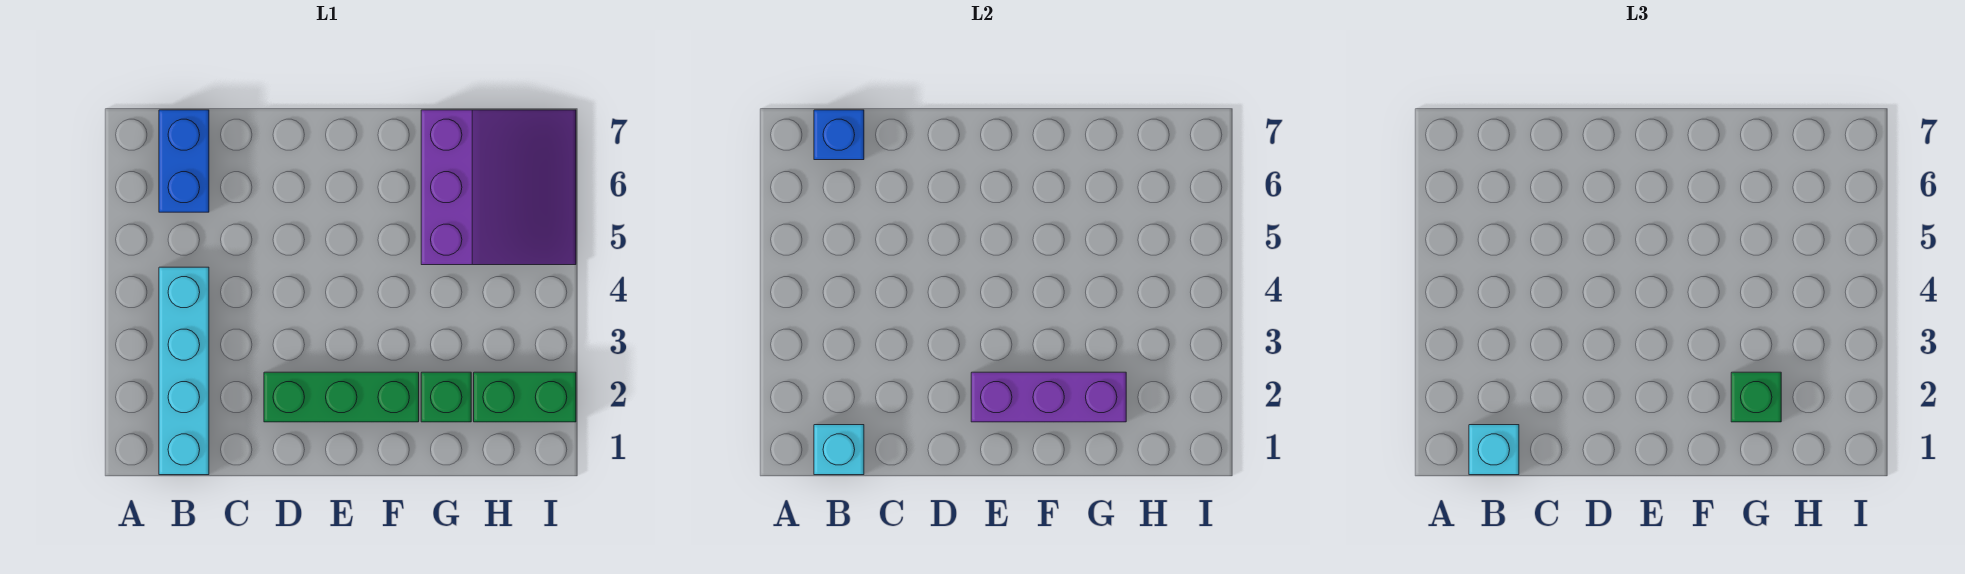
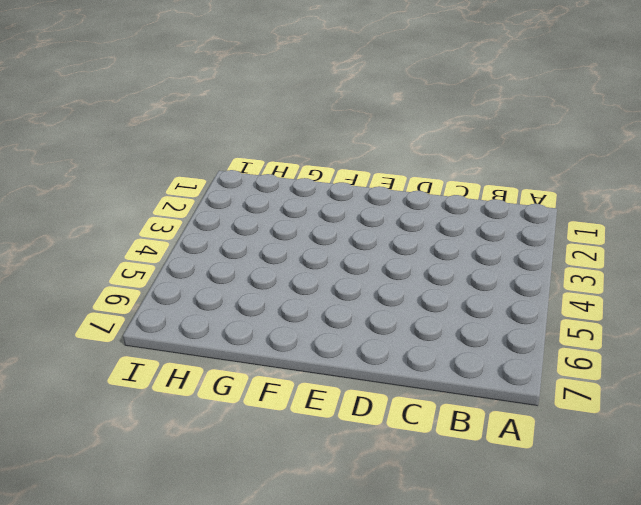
none -> cyan brick B1:B4 level 1
none -> blue brick B6:B7 level 1

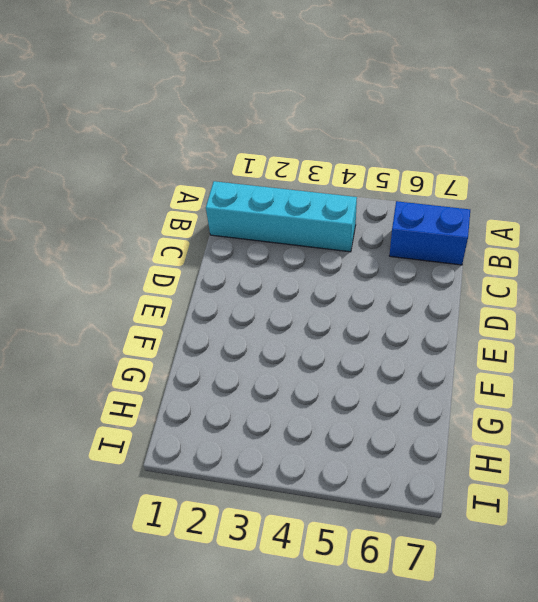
none -> green brick D2:F2 level 1
none -> green brick G2 level 1

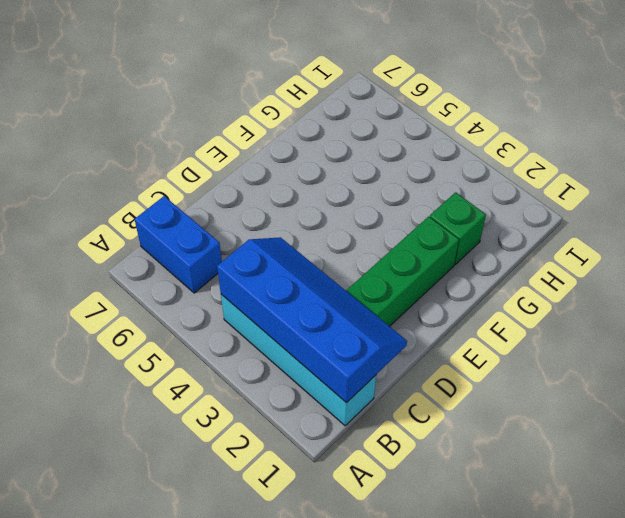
blue slope B1:C4 level 2 top B -> cyan brick B1 level 2
none -> purple slope G5:I7 level 1 top G
none -> green brick H2:I2 level 1

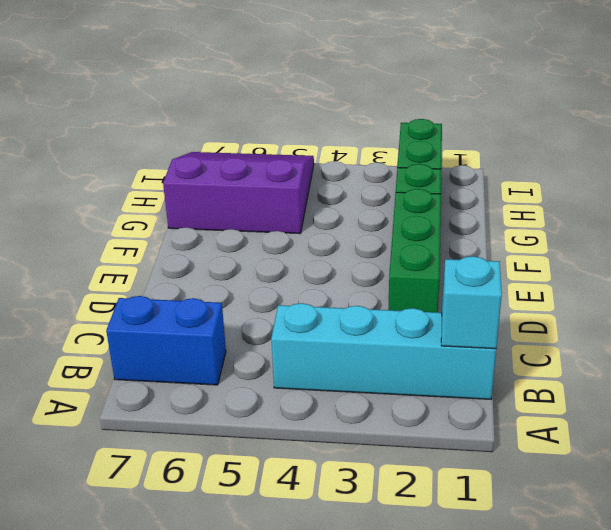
none -> blue brick B7 level 2
none -> purple brick E2:G2 level 2

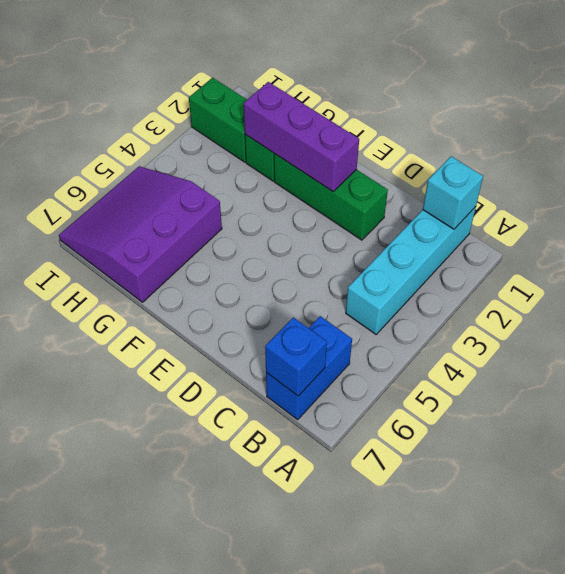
none -> cyan brick B1 level 3
none -> green brick G2 level 3

